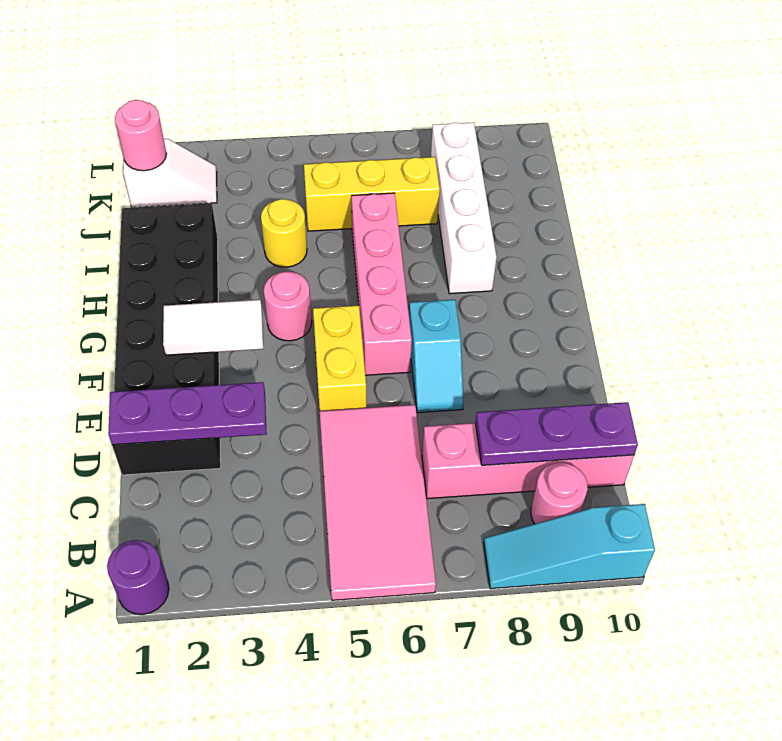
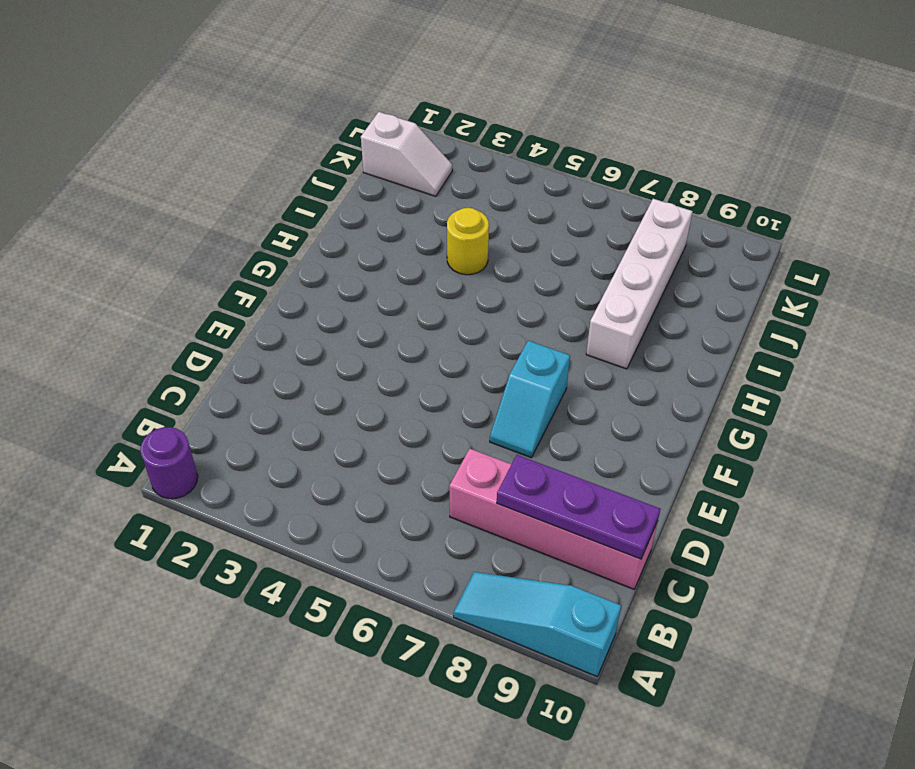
none -> pink tile A5:D6 level 1
none -> pink round brick B9 level 1
none -> black brick D1:I2 level 1

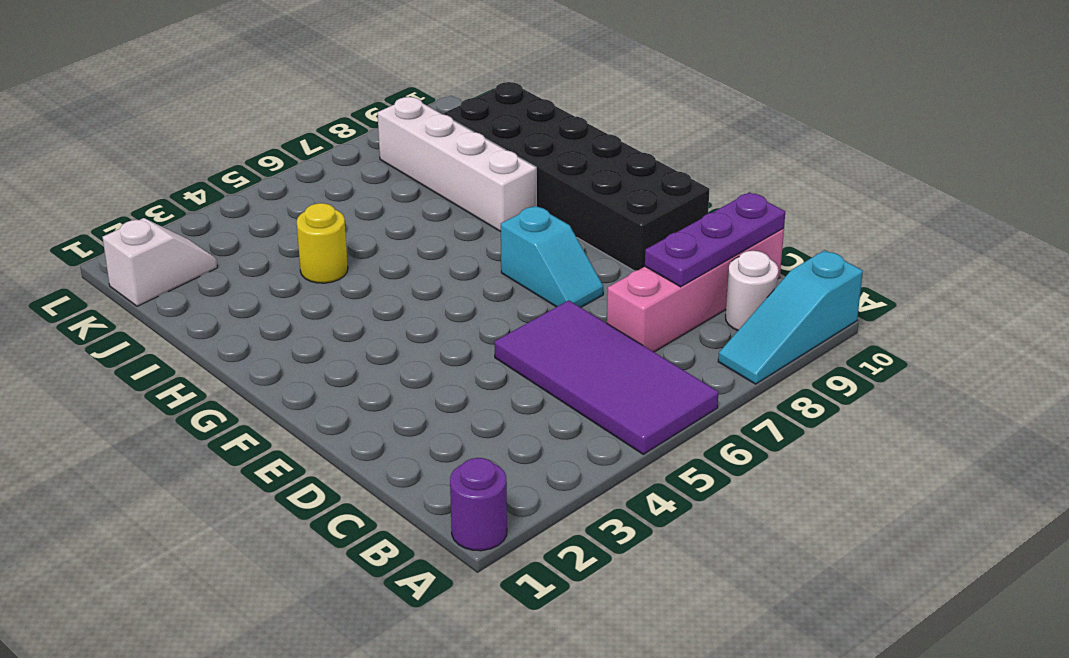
purple tile A5:D6 level 1 -> pink tile A5:D6 level 1
white round brick B9 level 1 -> pink round brick B9 level 1
black brick E9:J10 level 1 -> black brick D1:I2 level 1
none -> yellow brick E5:F5 level 1
none -> pink brick F6:I6 level 1
none -> pink round brick G4 level 1

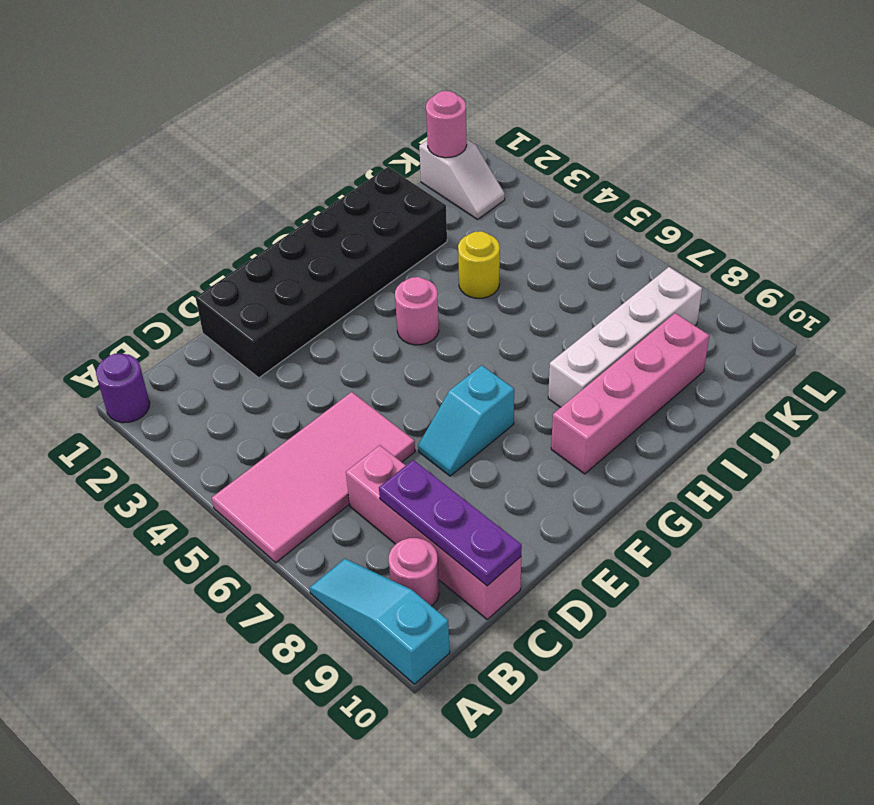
pink brick G9:J9 level 1 -> pink brick F6:I6 level 1
none -> yellow brick E5:F5 level 1
none -> yellow brick J5:J7 level 1
none -> purple plate D1:D3 level 2

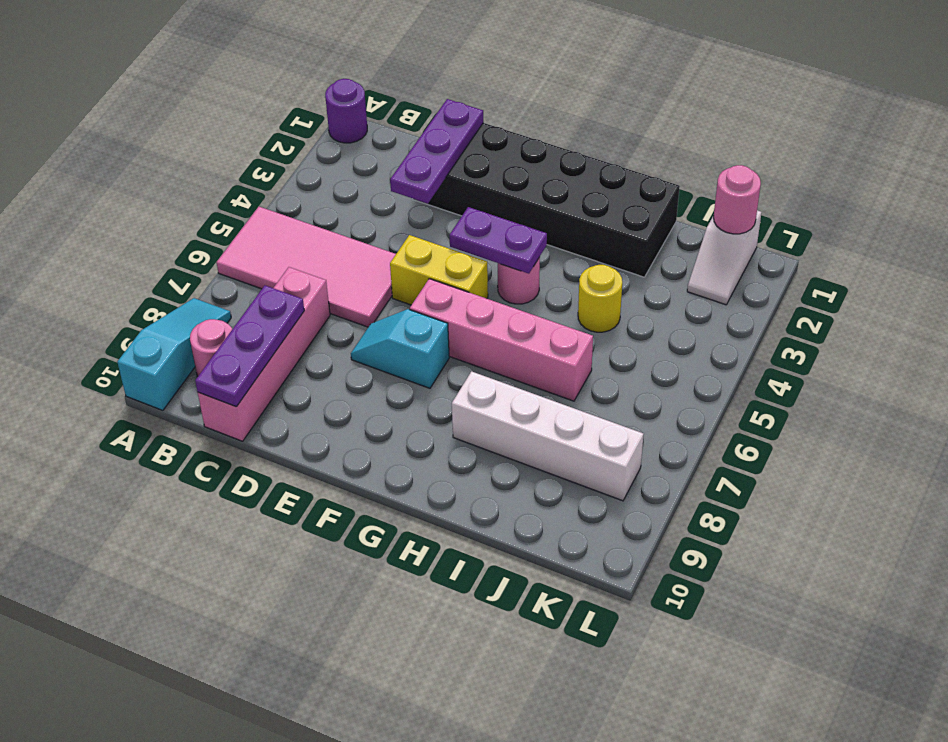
purple plate F4:G4 level 2 -> none
none -> yellow brick J5:J7 level 1
none -> white tile F2:F3 level 2

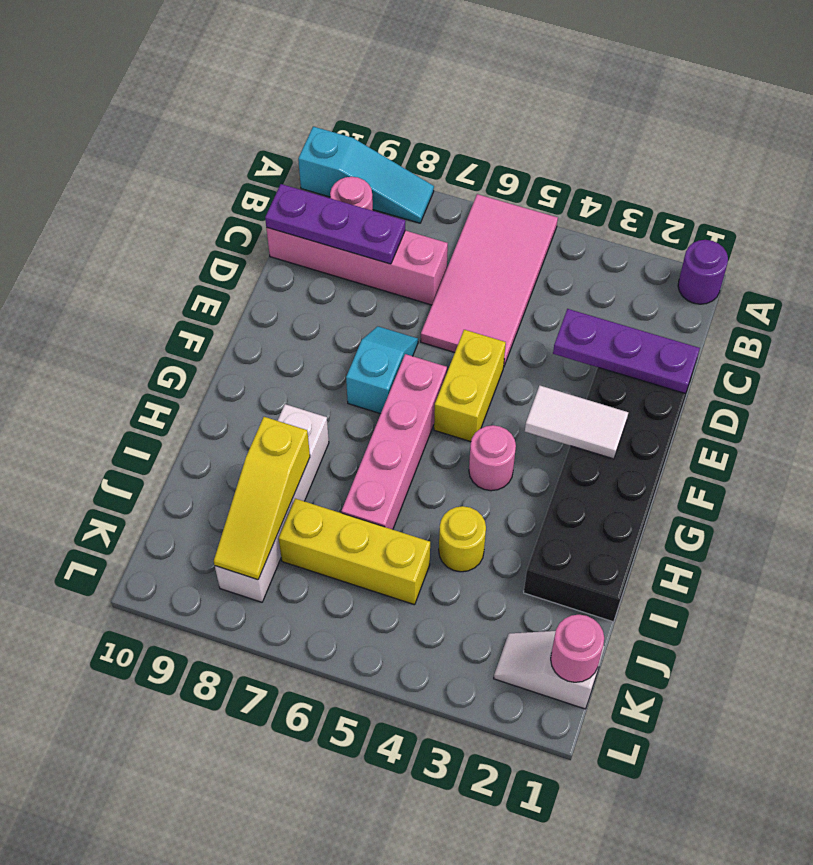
yellow slope I8:K8 level 2 top I -> none

